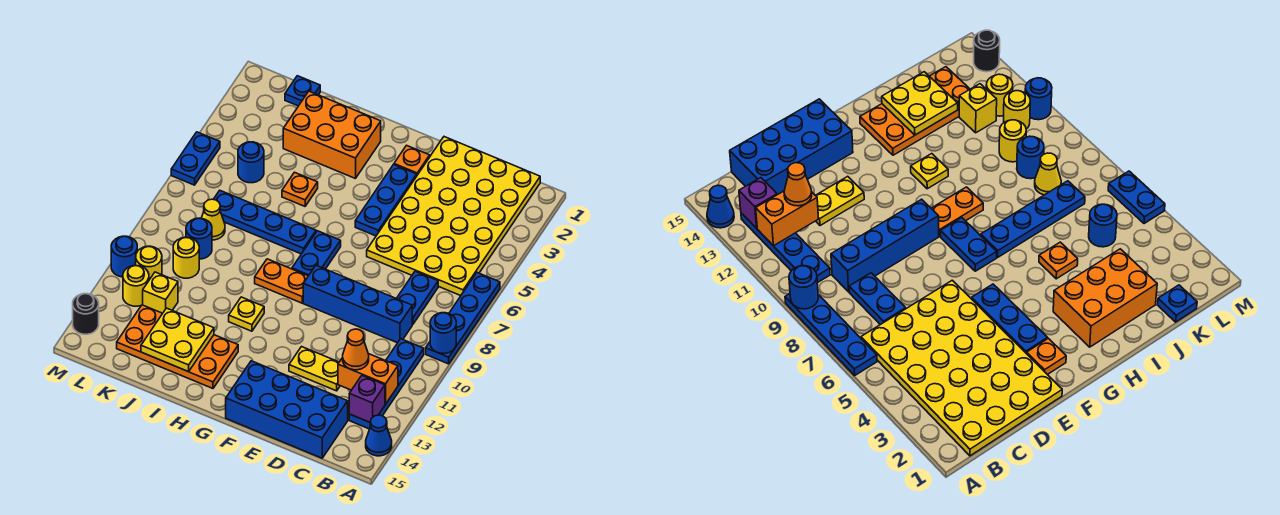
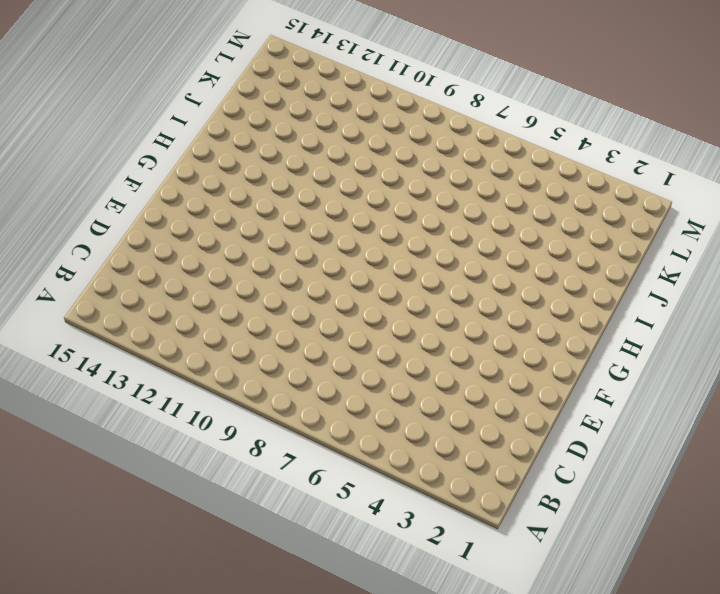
none -> blue plate A6:A9 level 1
none -> blue cone A14 level 1
none -> yellow plate B1:E6 level 1
none -> blue plate B10:B13 level 1

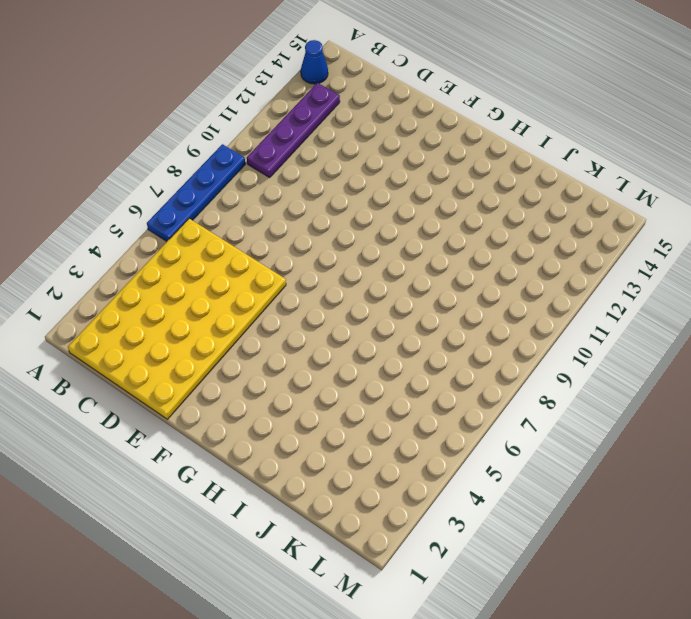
purple plate B10:B13 level 1 -> blue plate B10:B13 level 1
none -> blue plate C7:C8 level 1
none -> blue brick C9:F9 level 1
none -> blue brick C14:F15 level 1
none -> yellow plate D12:E12 level 1

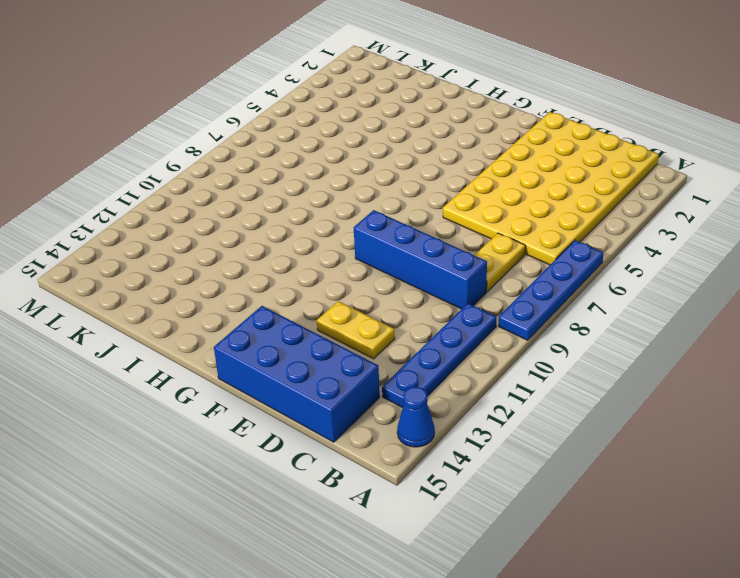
yellow plate C7:C8 level 1 -> blue plate C7:C8 level 1
none -> orange plate F2 level 1
none -> blue plate F3:F5 level 1
none -> blue plate G7:G8 level 1
none -> orange plate G9:H9 level 1

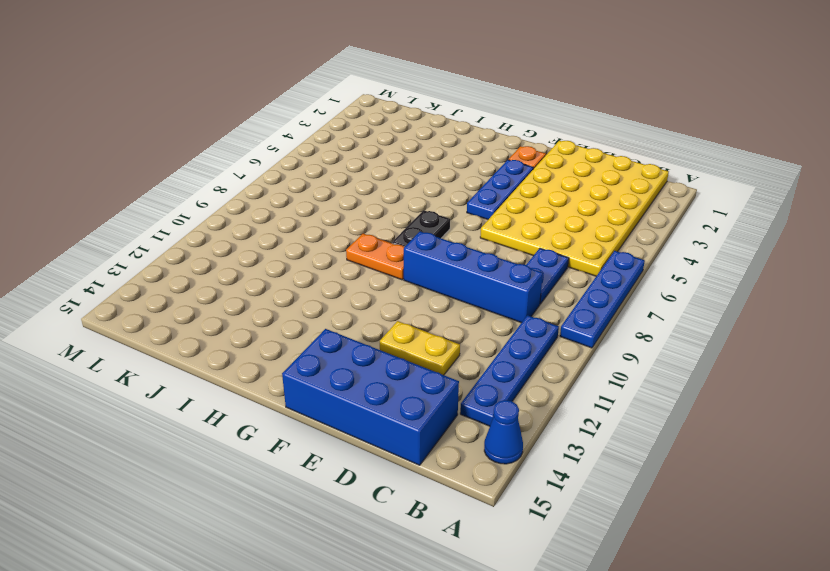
black plate G7:G8 level 1 -> blue plate G7:G8 level 1
none -> orange brick H2:J3 level 1
none -> blue plate H7:K7 level 1
none -> yellow plate H11 level 1
none -> orange plate H13:K14 level 1

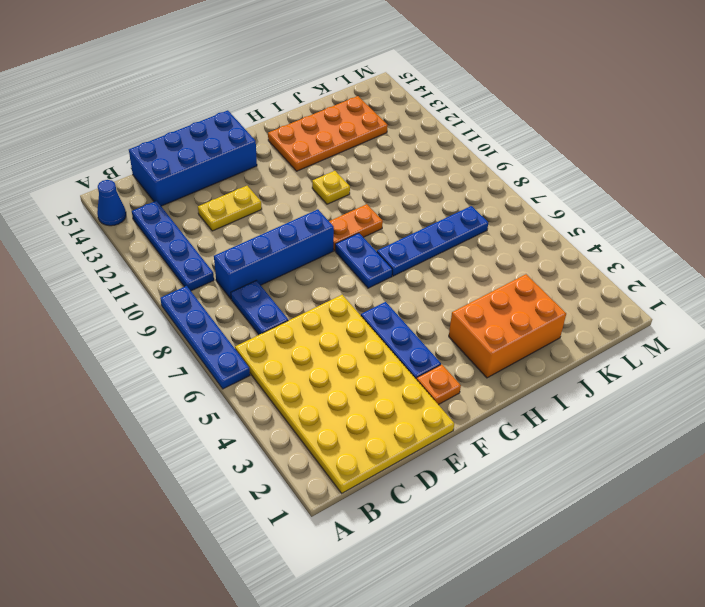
none -> orange plate I5 level 1
none -> blue plate K1 level 1
none -> blue round brick K5 level 1
none -> yellow cone K8 level 1

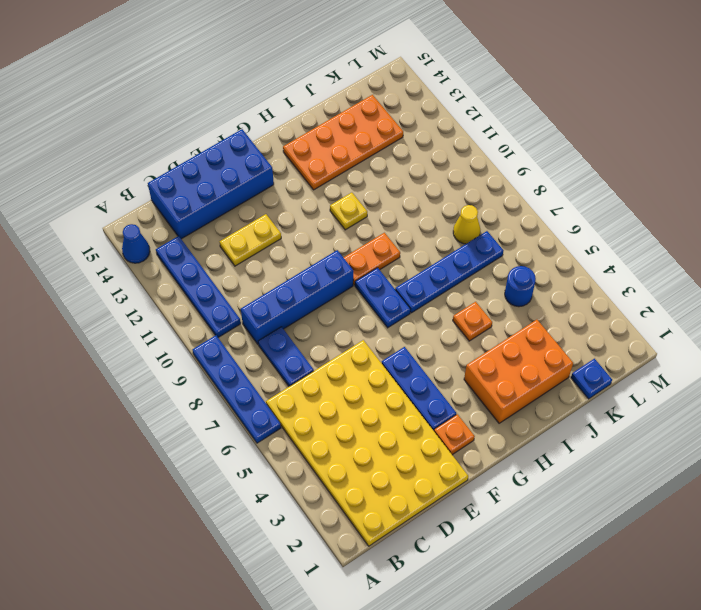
none -> blue round brick K9 level 1
none -> yellow round brick K10 level 1
none -> yellow brick K12 level 1
none -> yellow round brick L11 level 1

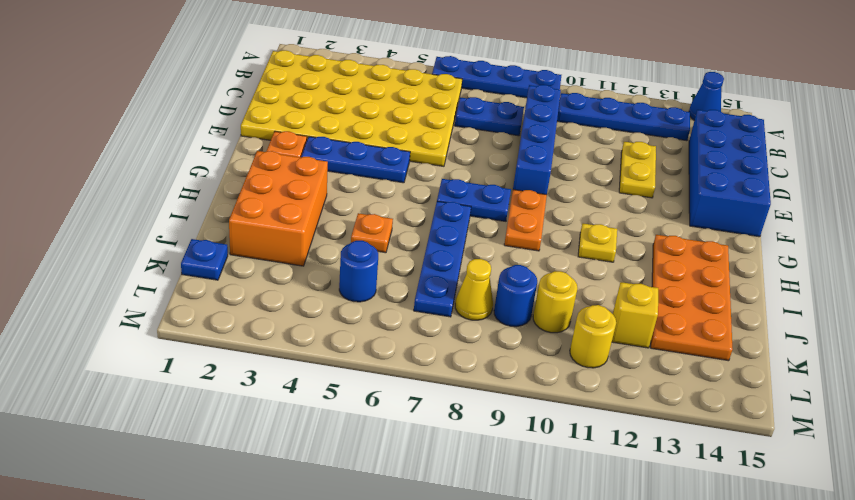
none -> yellow round brick L12 level 1
none -> blue plate M5:M6 level 1
none -> blue round brick M11 level 1
none -> black round brick M14 level 1

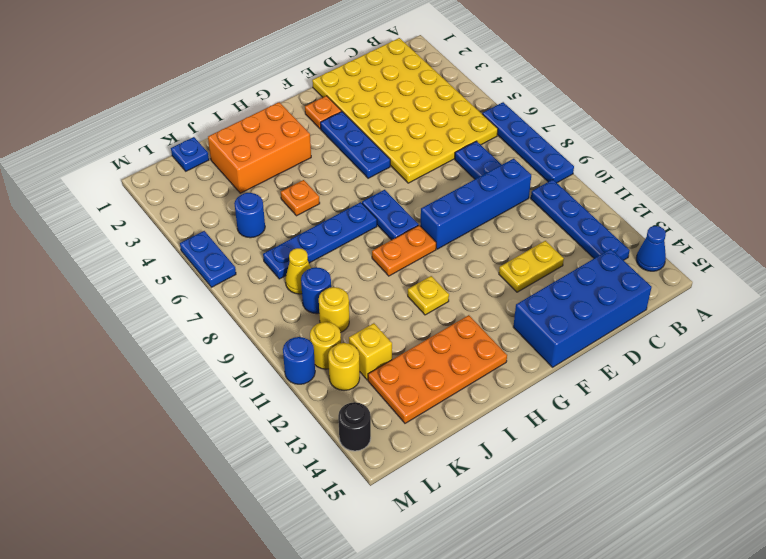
none -> blue round brick A9 level 2
none -> orange brick B12:C12 level 2
none -> purple brick B13 level 2
none -> yellow plate I13:J14 level 2

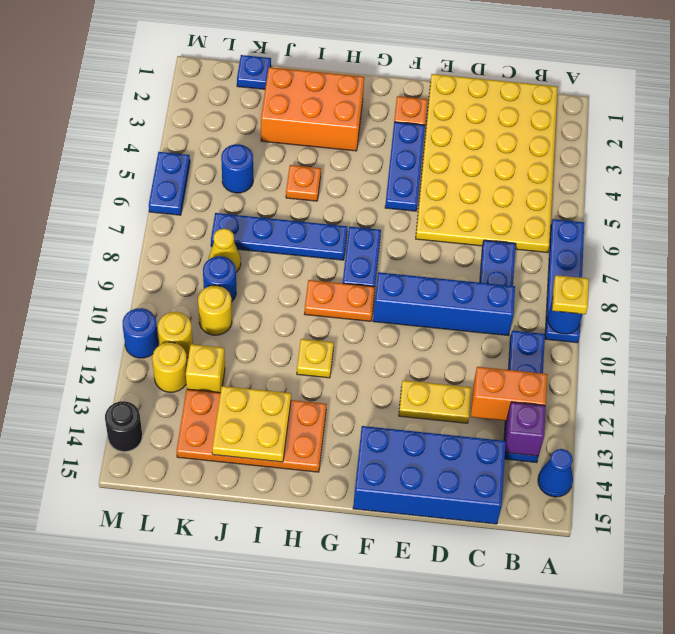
yellow plate A9 level 3 -> none
none -> orange cone C12 level 3

